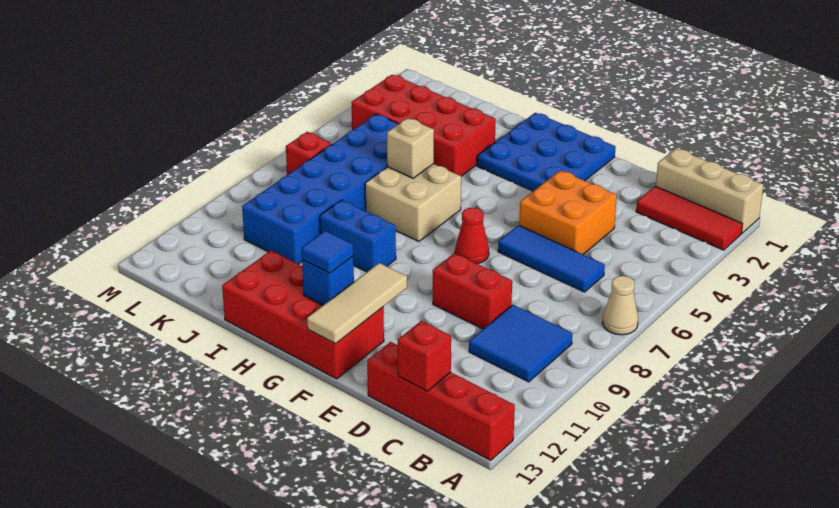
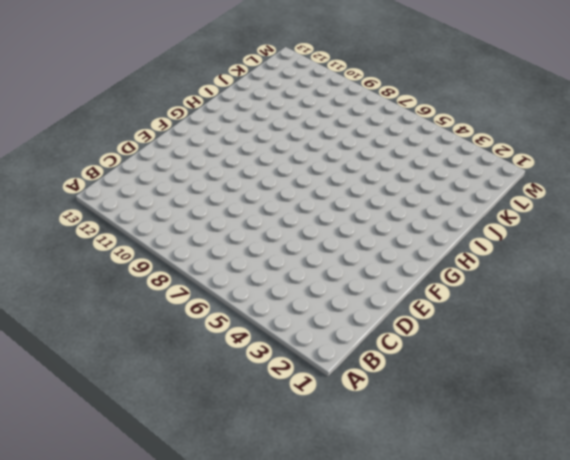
none -> tan brick A1:C1 level 1
none -> red tile A2:C2 level 1
none -> tan cone A7 level 1

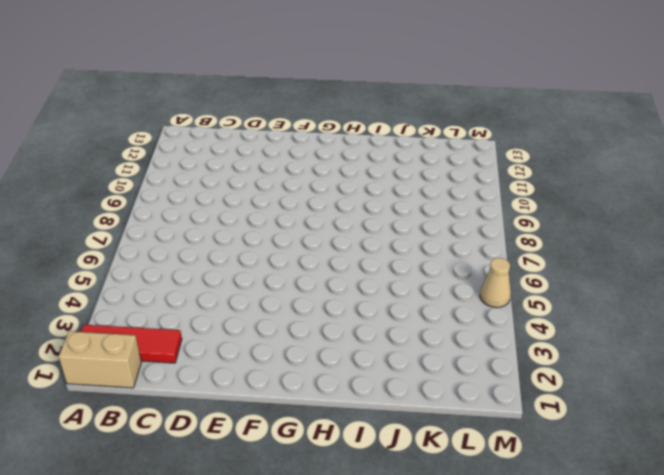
tan brick A1:B1 level 1 -> tan brick A1:C1 level 1
tan cone M5 level 1 -> tan cone A7 level 1
none -> red brick A13:D13 level 1
none -> blue tile B9:C10 level 1
none -> blue tile C6:E6 level 1

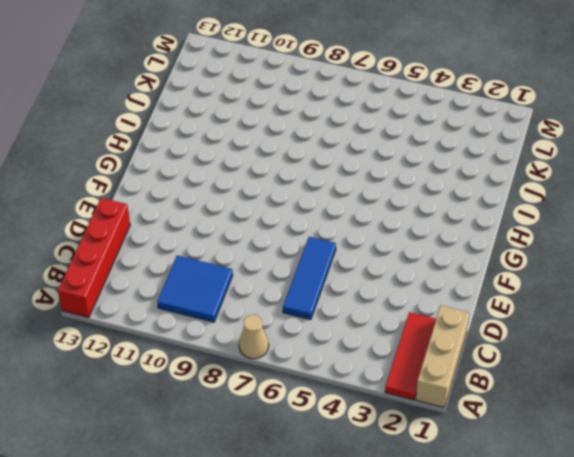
none -> orange brick D4:E5 level 1
none -> red brick D9:E9 level 1
none -> blue plate F1:H3 level 1

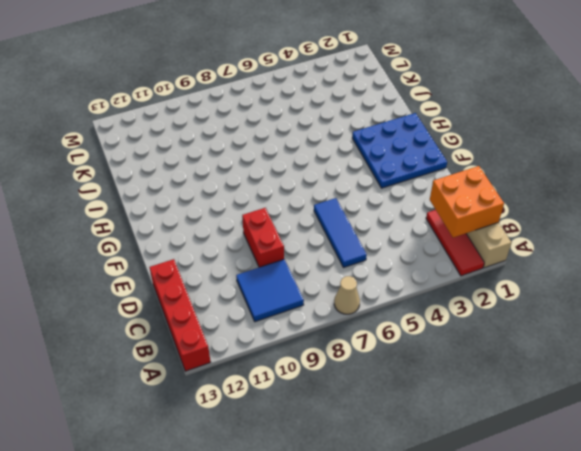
orange brick B1:C2 level 2 -> orange brick D4:E5 level 1
none -> red cone F7 level 1
none -> red brick F12:I13 level 1
none -> tan brick H6:I7 level 1

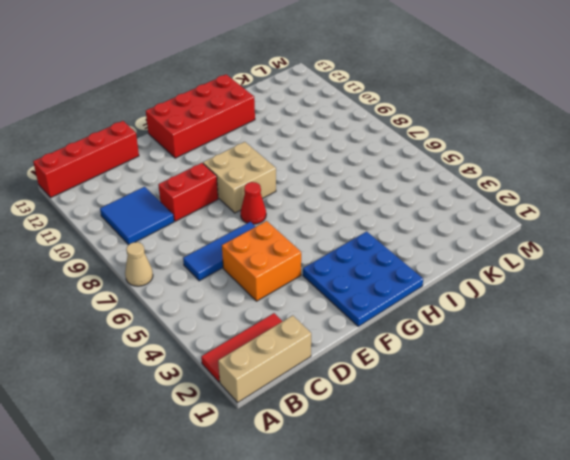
tan brick F8:G9 level 1 -> tan brick H6:I7 level 1
none -> blue brick H9:I9 level 1
none -> red brick I3:L4 level 1
none -> blue brick J5:K10 level 1

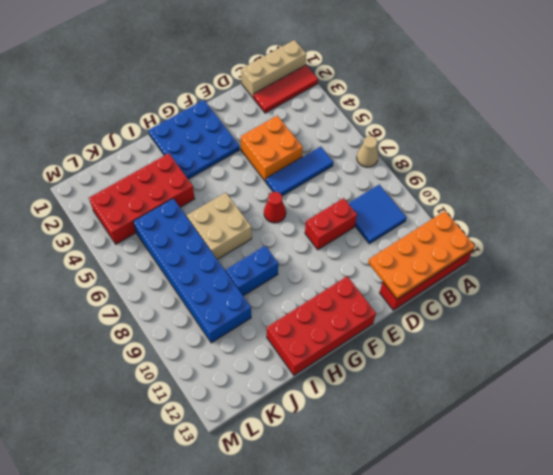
orange plate A12:D13 level 2 -> red brick C13 level 2
none -> red brick L7 level 1
none -> tan tile F11:F13 level 2
none -> blue brick G12 level 2

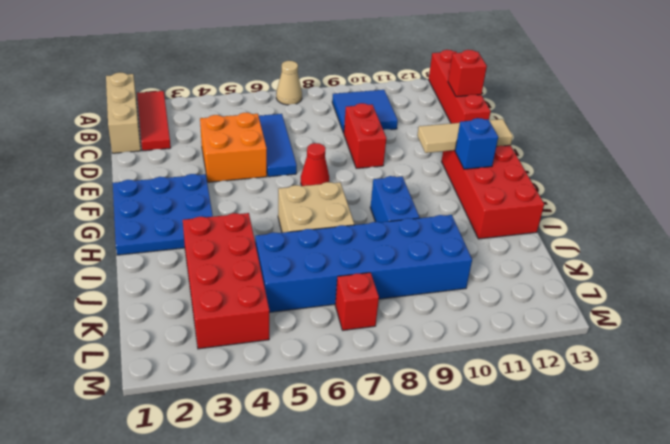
none -> tan brick I6 level 2
none -> blue tile G12 level 3

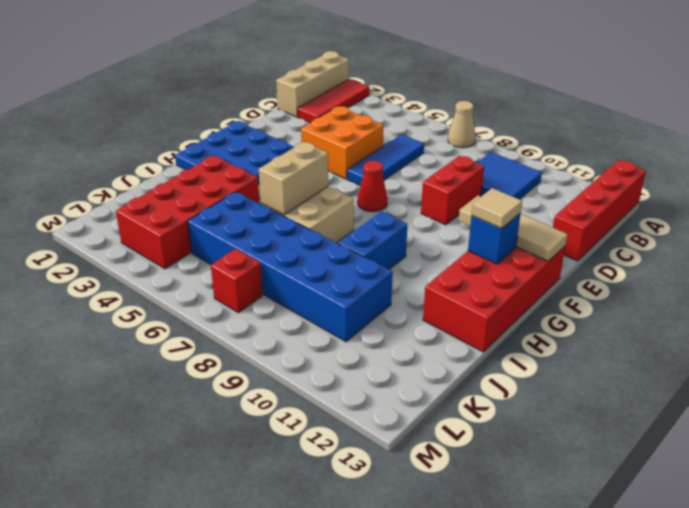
tan tile G12 level 3 -> blue tile G12 level 3
tan brick H6:I6 level 2 -> tan brick I6 level 2
none -> red brick C13 level 2

